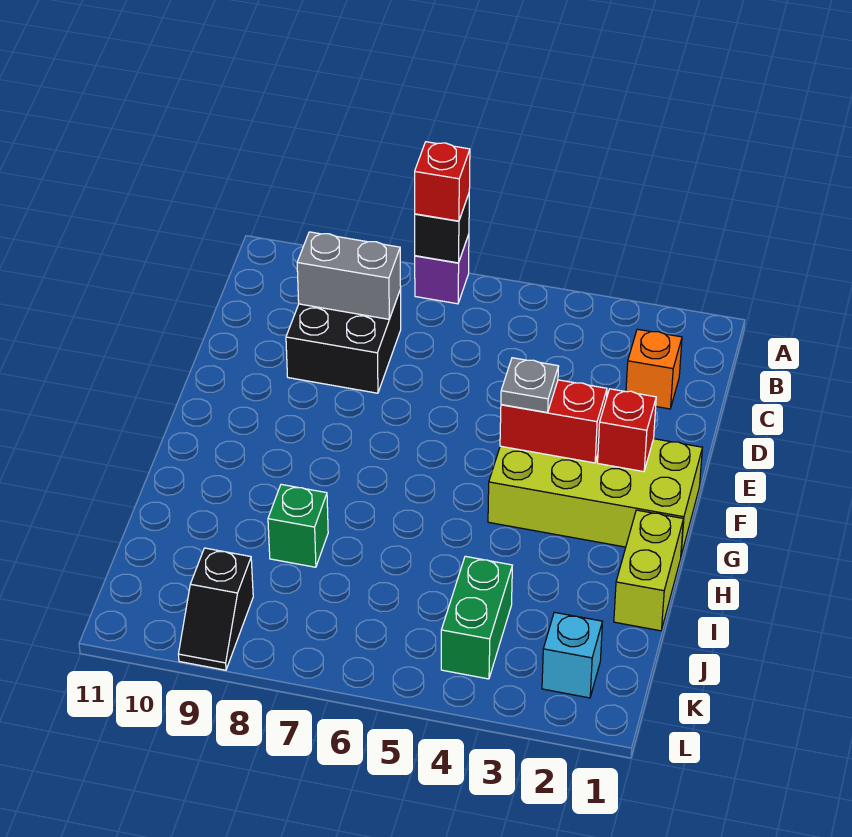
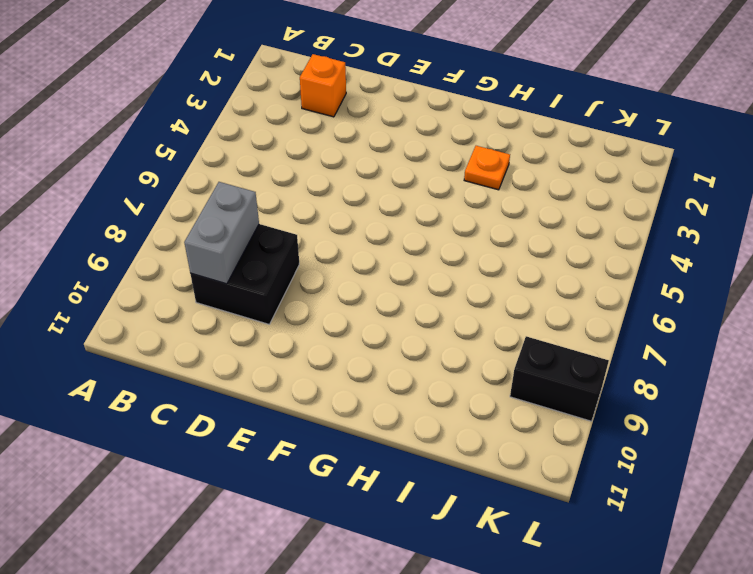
orange plate H3 level 1 -> none
black brick K9:L9 level 1 -> black slope K9:L9 level 1 top K
none -> purple brick A7 level 1
none -> lime brick F1:G4 level 1
none -> lime brick H1:I1 level 1

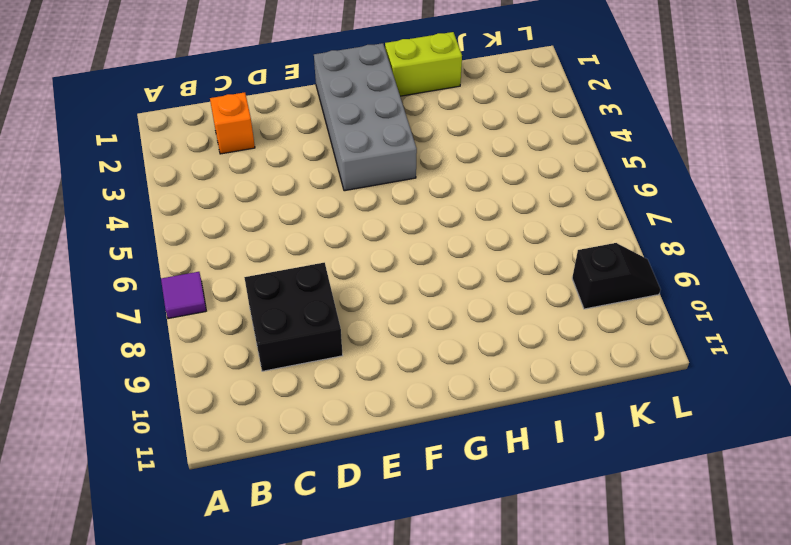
purple tile A7 level 1 -> purple brick A7 level 1
grey brick F1:G4 level 1 -> lime brick F1:G4 level 1
none -> green brick I8 level 1
none -> green brick J4:K4 level 1
none -> cyan brick K2 level 1

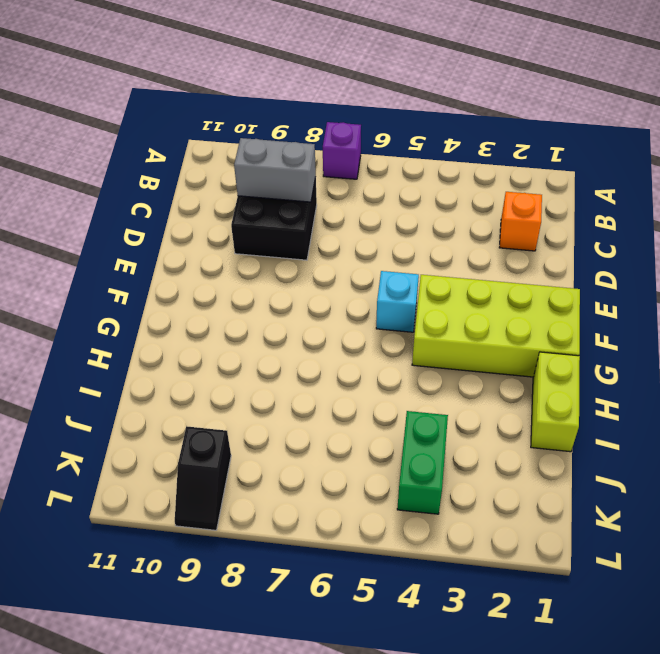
cyan brick F5 level 1 -> cyan brick K2 level 1
none -> green brick I8 level 1
none -> black brick A7 level 2
none -> red brick F2 level 2

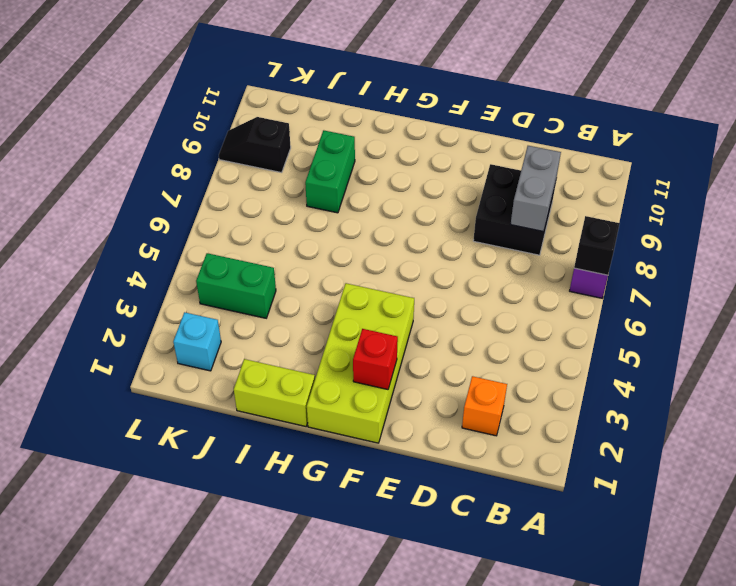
green brick I8:I9 level 1 -> green brick I8 level 1
none -> red brick F3:F4 level 2
none -> red brick A7 level 3
none -> grey plate F4 level 3

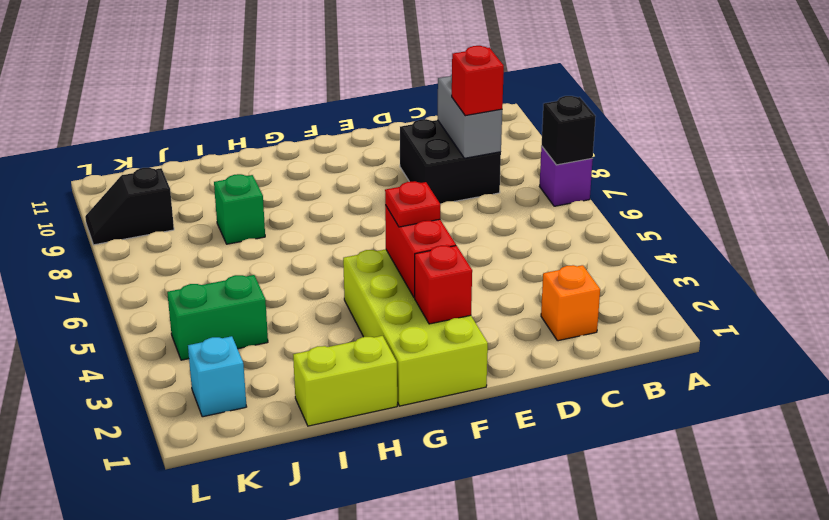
red brick C8 level 3 -> red brick A7 level 3
red plate F4 level 3 -> grey plate F4 level 3

